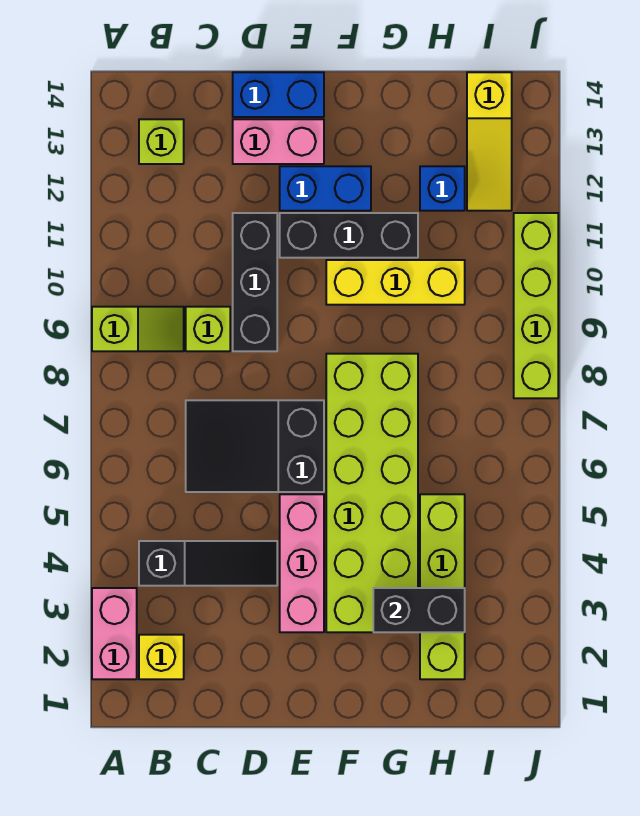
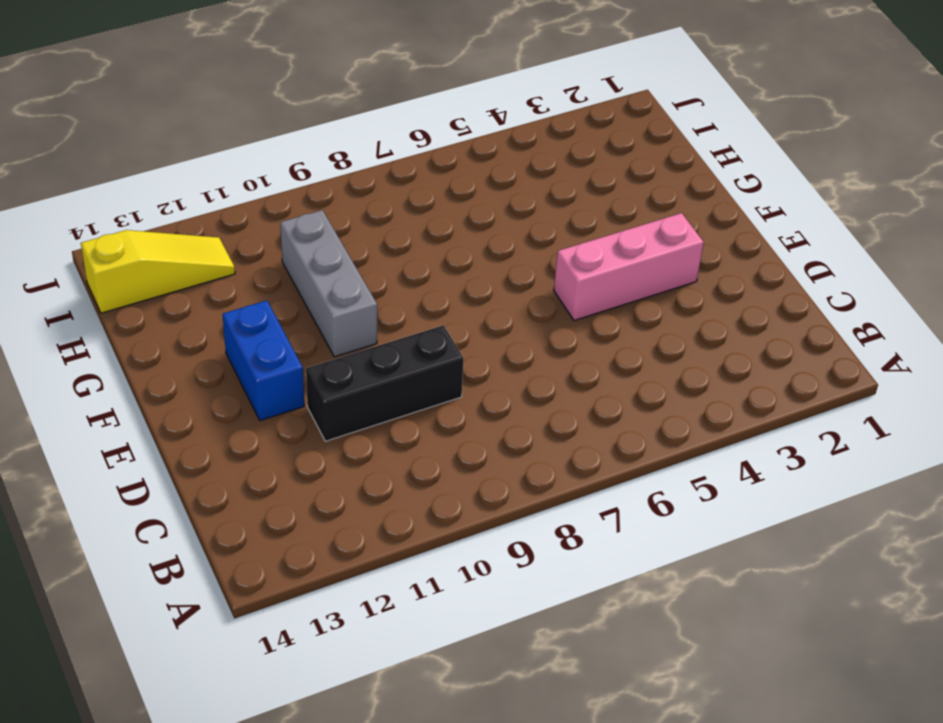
grey brick F10:H10 level 1 -> yellow brick F10:H10 level 1
none -> pink brick A2:A3 level 1
none -> lime slope A9:B9 level 1 top A
none -> yellow brick B2 level 1

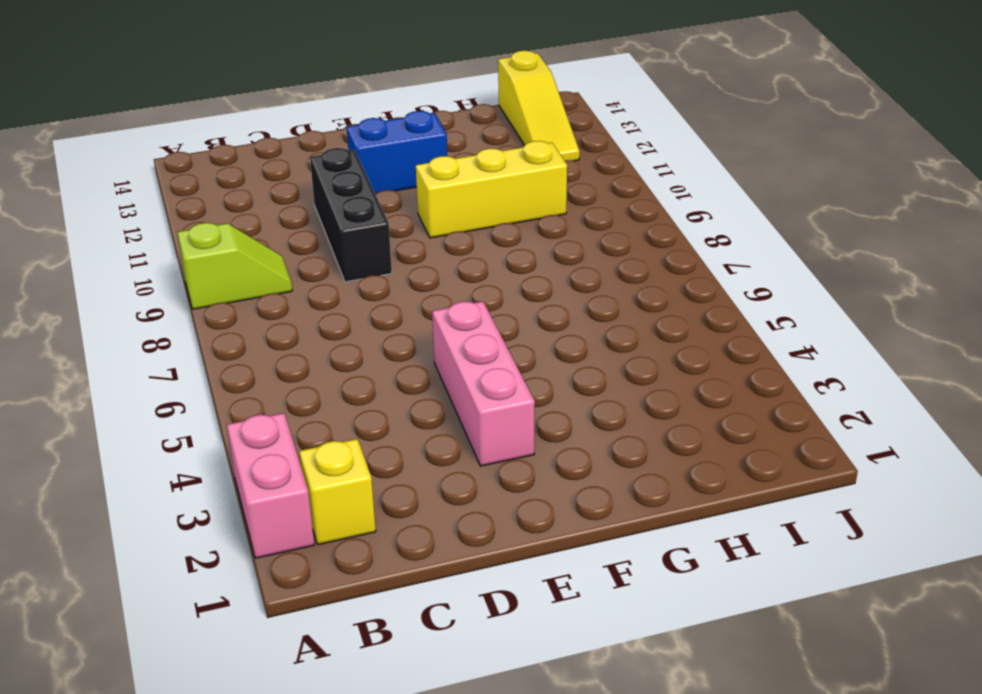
none -> black slope B4:D4 level 1 top B
none -> lime brick B13 level 1
none -> black slope C6:E7 level 1 top E

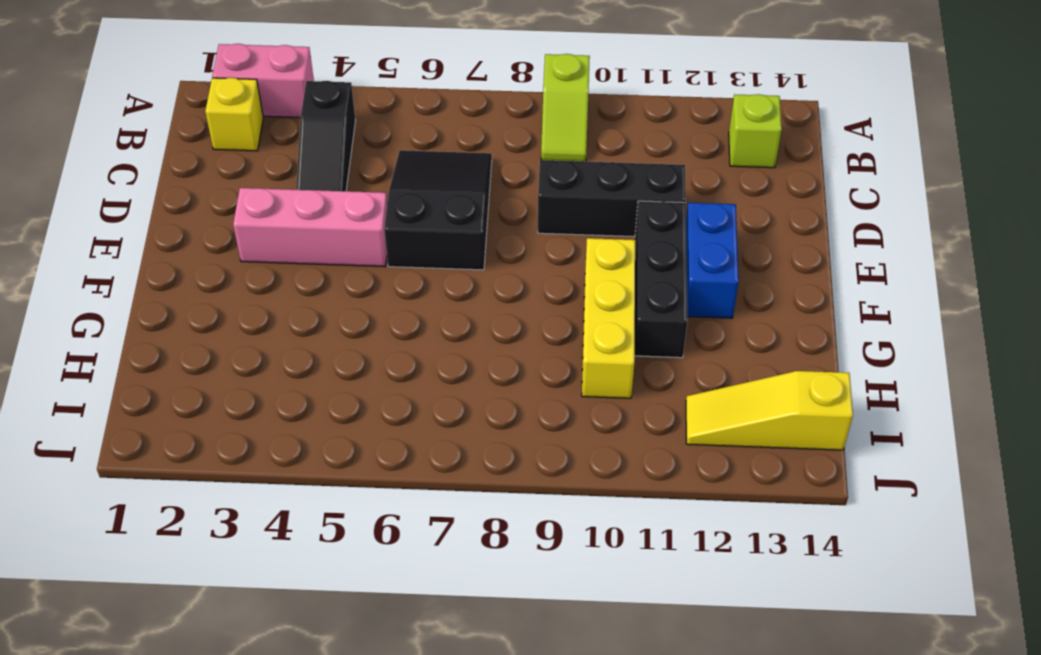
none -> lime brick C9 level 1
none -> pink brick D13:E13 level 1
none -> blue brick D14:E14 level 1

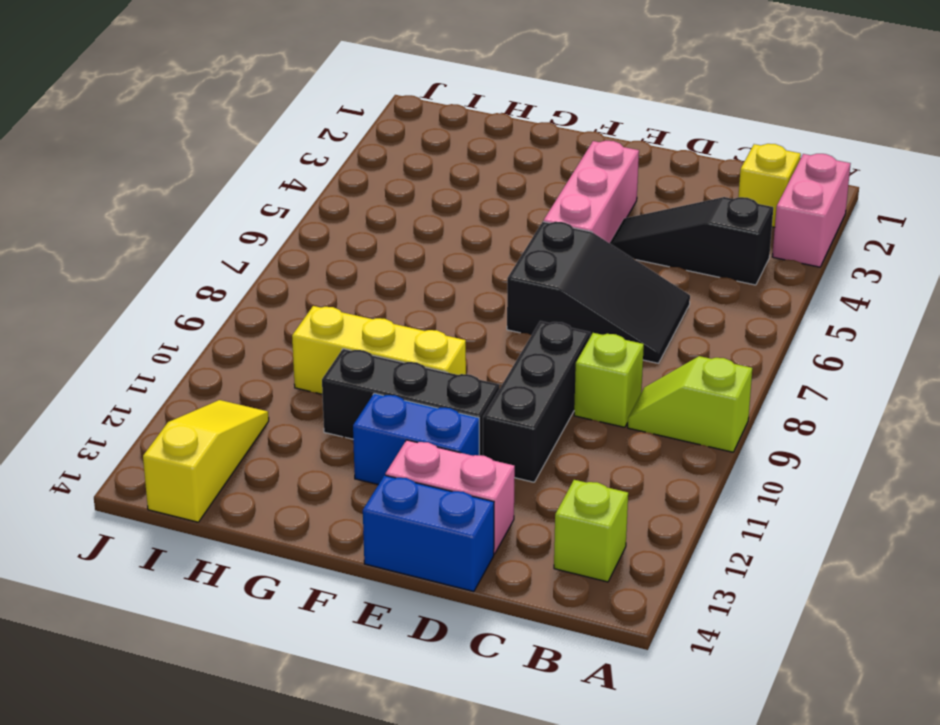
none -> lime brick F3:G8 level 1
none -> lime brick H2:H5 level 1
none -> blue brick H12 level 1

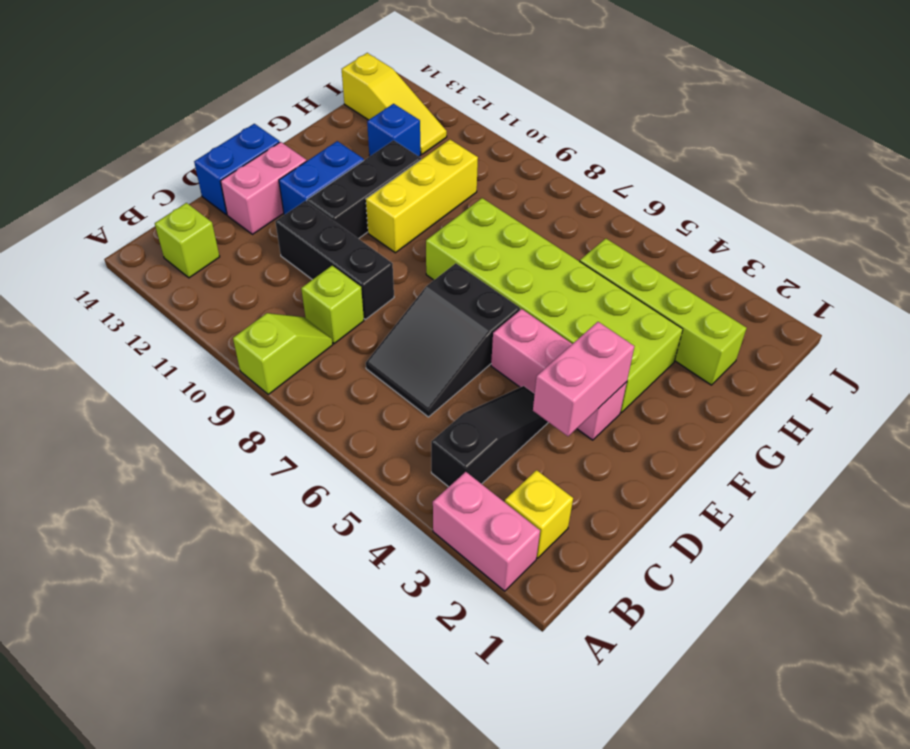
pink brick D3:E3 level 2 -> none
none -> lime brick J8:J11 level 1
none -> black brick G3:H3 level 2

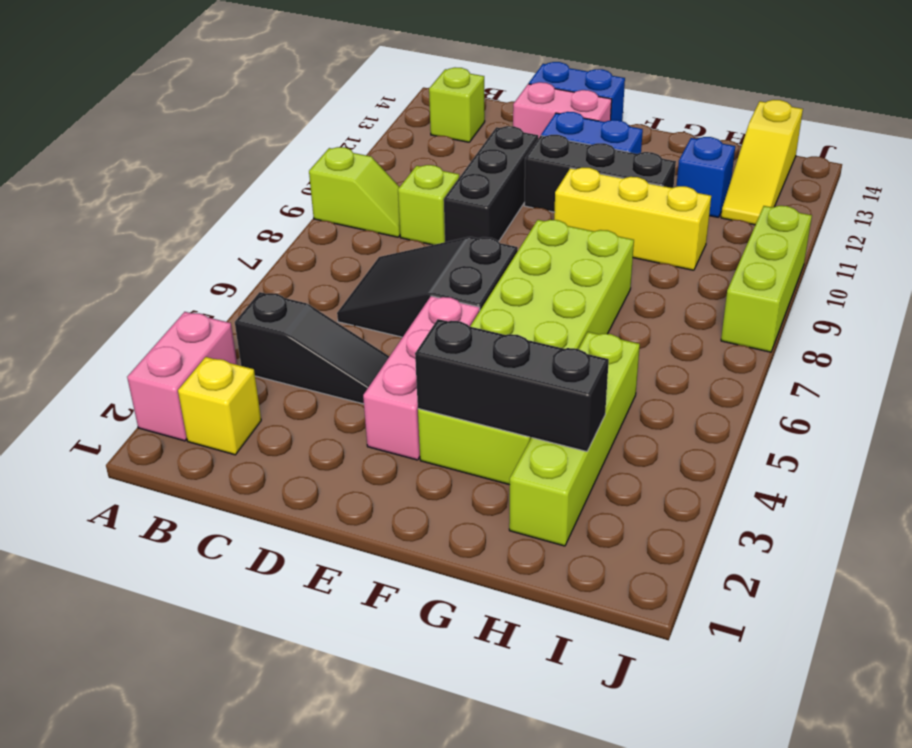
black brick F3:H3 level 2 -> black brick G3:H3 level 2
lime brick J8:J10 level 1 -> lime brick J8:J11 level 1

